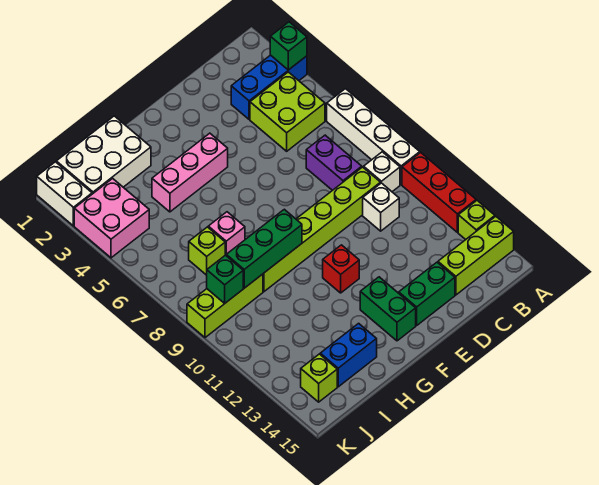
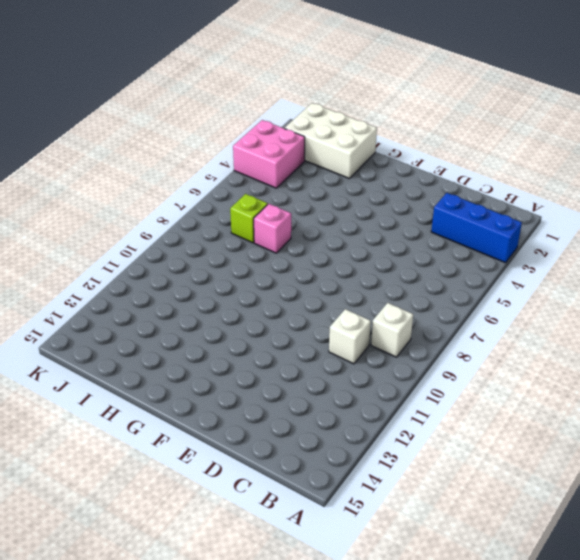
none -> white brick A6:A9 level 1
none -> red brick A10:A12 level 1
none -> lime brick A13 level 1

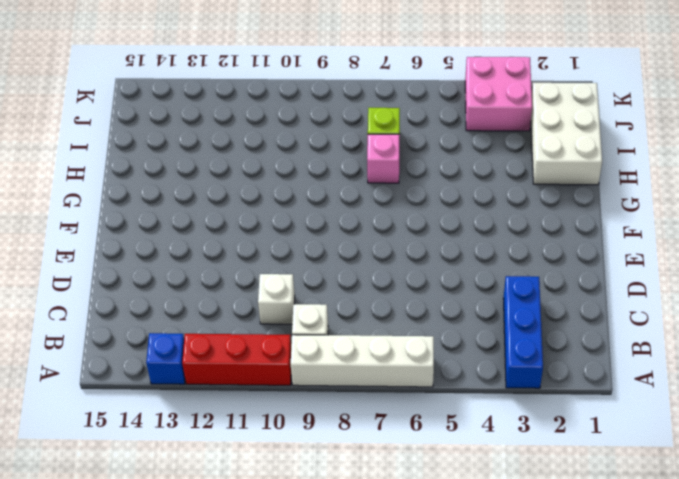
blue brick A13 level 1 -> lime brick A13 level 1
none -> lime brick A14:C14 level 1
none -> lime brick B4:C5 level 1
none -> purple brick C7:C8 level 1

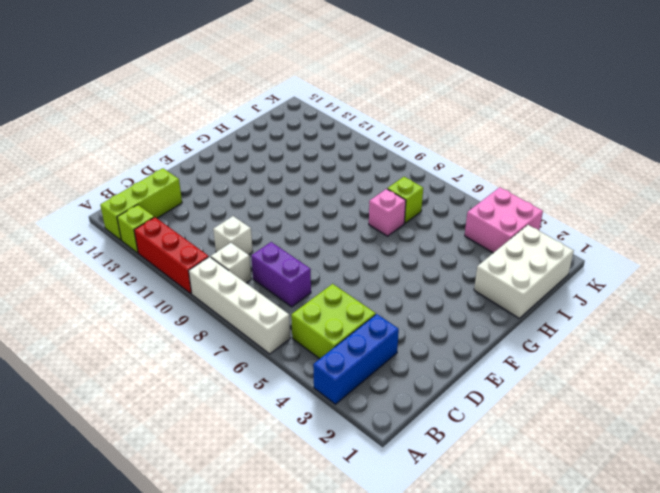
none -> lime brick C9:H9 level 1
none -> green brick D14:E14 level 1
none -> pink brick F4:H4 level 1

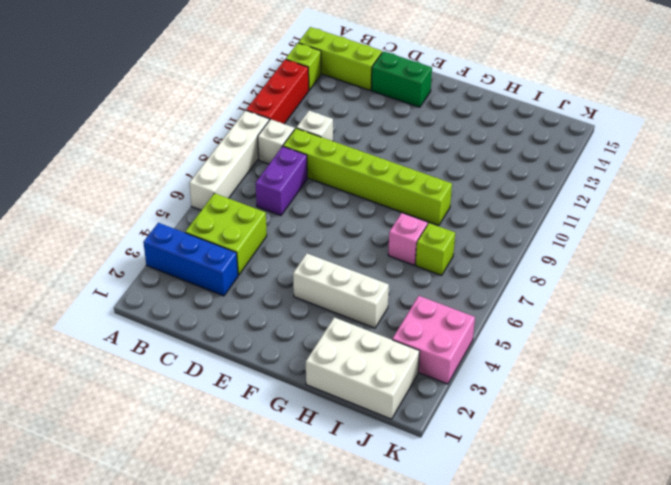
white brick F4:H4 level 1 -> pink brick F4:H4 level 1
none -> red brick F11 level 1
none -> green brick F13:F14 level 1
none -> blue brick H14:I14 level 1

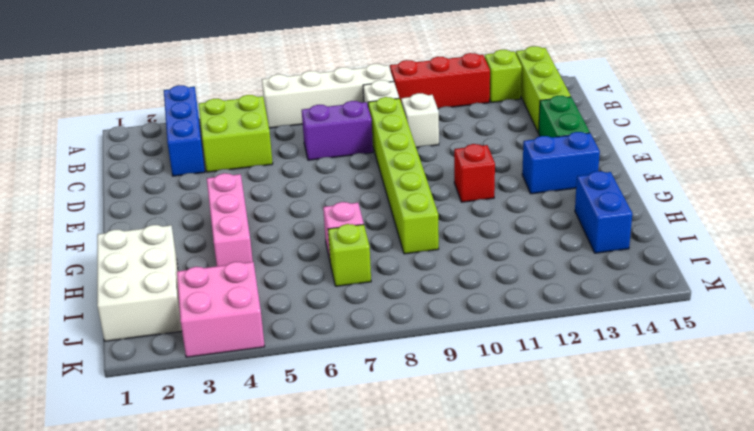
blue brick F13:F14 level 1 -> green brick F13:F14 level 1
none -> lime brick I9:K9 level 1
none -> lime brick J14 level 1
none -> white brick K1:K2 level 1

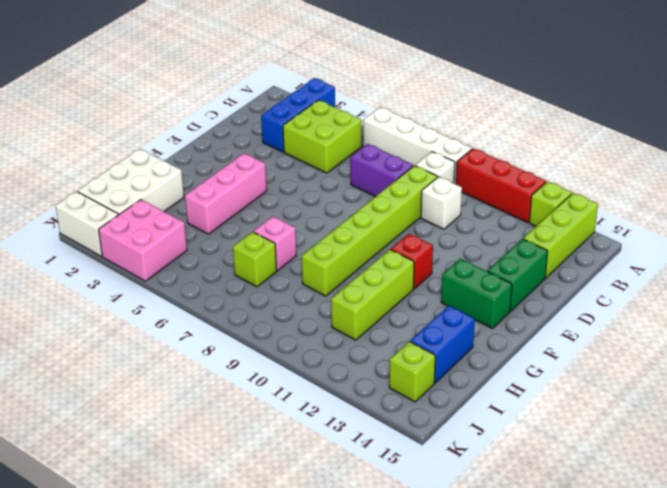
lime brick G11:I11 level 1 -> lime brick I9:K9 level 1
none -> green brick A3 level 2
none -> green brick G9:I9 level 2
none -> green brick J9 level 2

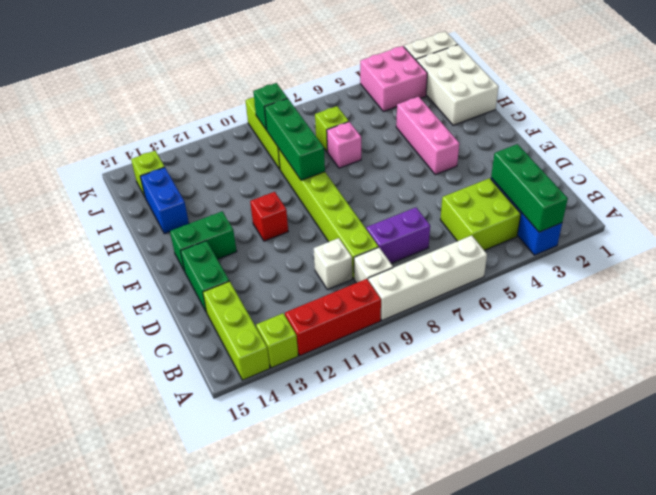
green brick A3:C3 level 2 -> green brick A3 level 2

